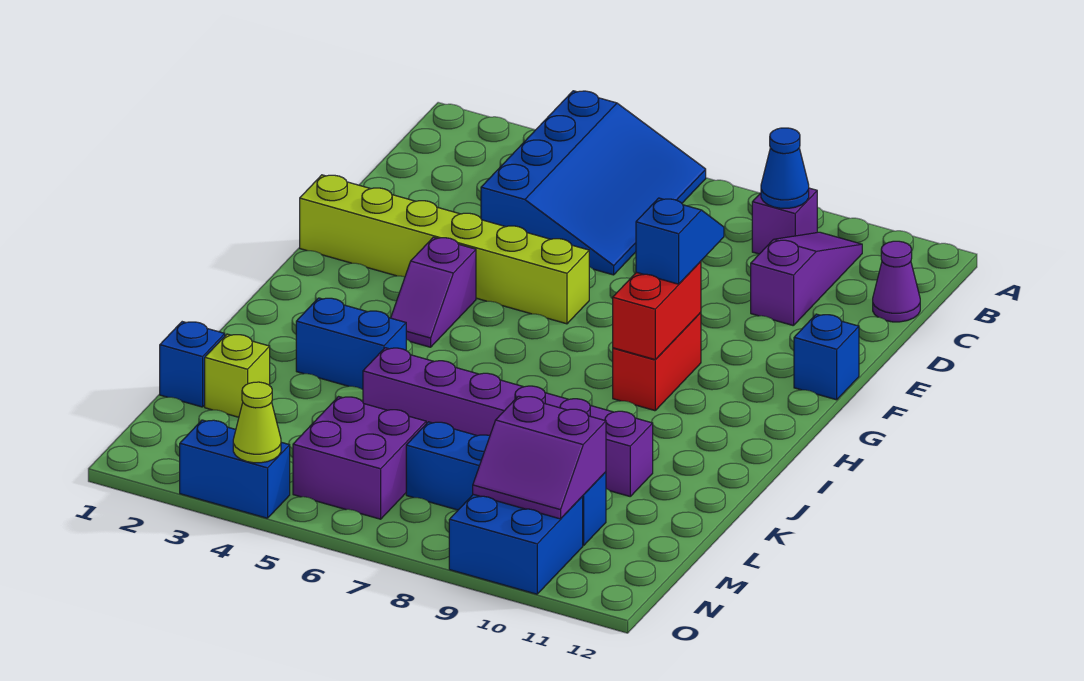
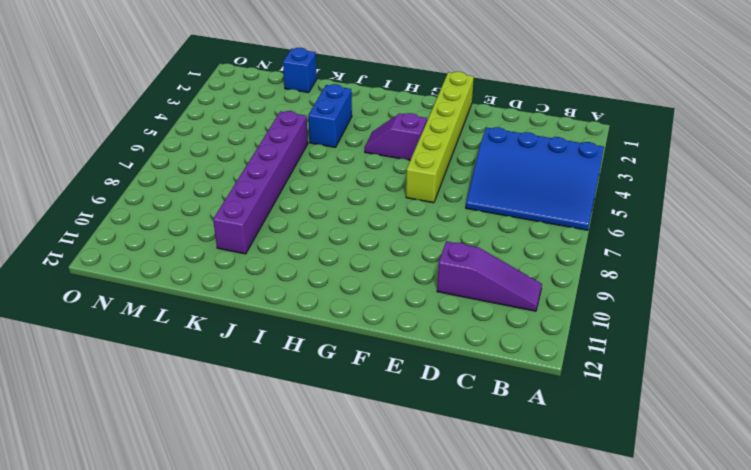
none -> purple brick B9 level 1
none -> purple cone C12 level 1
none -> blue brick F12 level 1

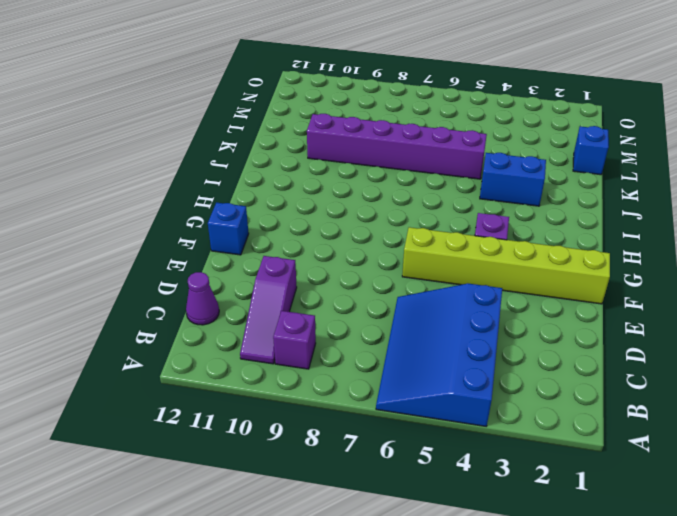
none -> red brick G9:H9 level 1
none -> lime brick L2 level 1
none -> purple brick M5:N6 level 1

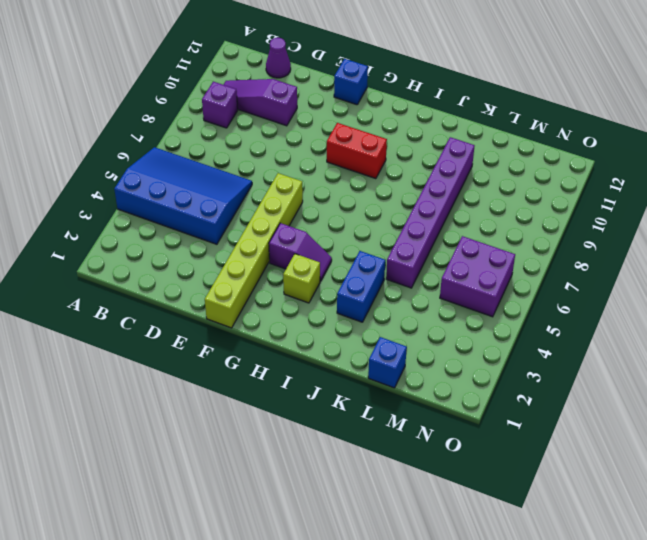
lime brick H3 level 1 -> lime brick L2 level 1
none -> blue brick M7:M10 level 1
none -> blue brick N9:O10 level 1
none -> blue brick O3:O4 level 1

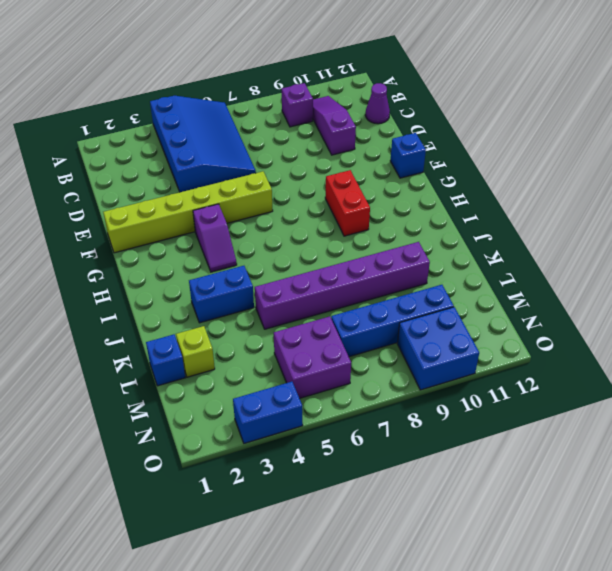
none -> blue cone B9 level 2
none -> red brick G9:H9 level 2
none -> purple slope M9:N10 level 2 top M

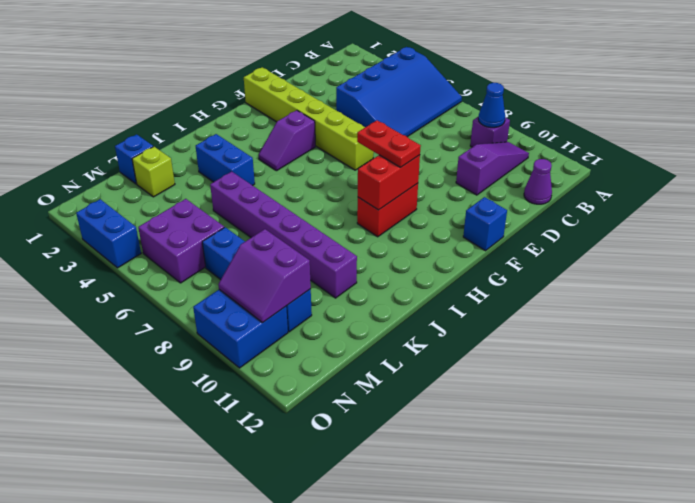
red plate G8:G9 level 3 -> blue slope F9:G9 level 3 top G
none -> lime cone O4 level 2

